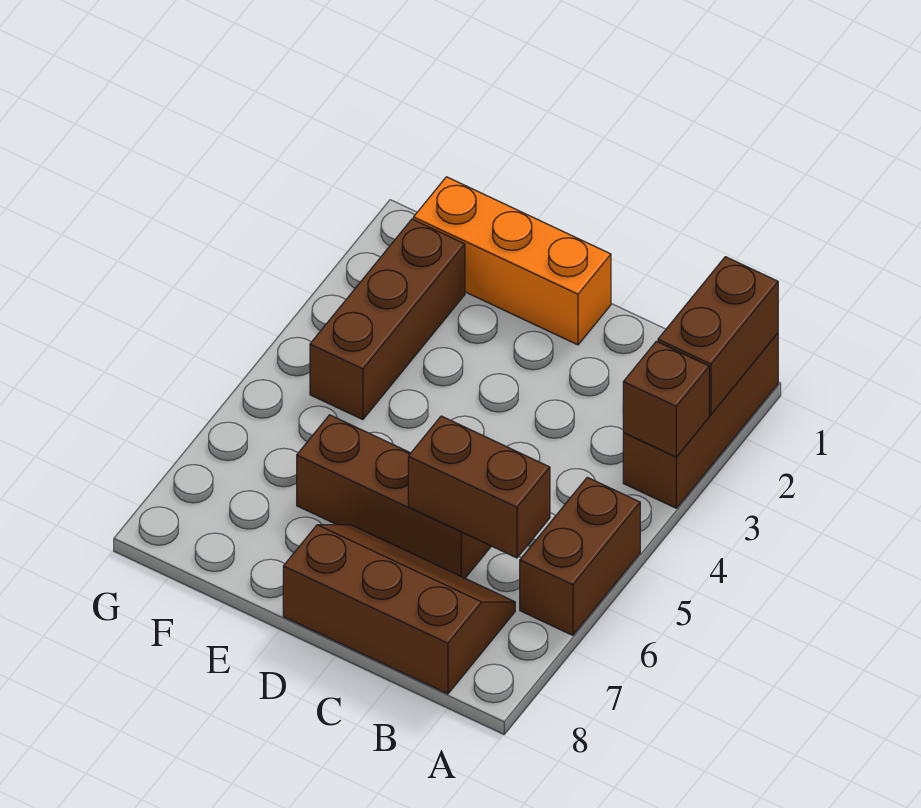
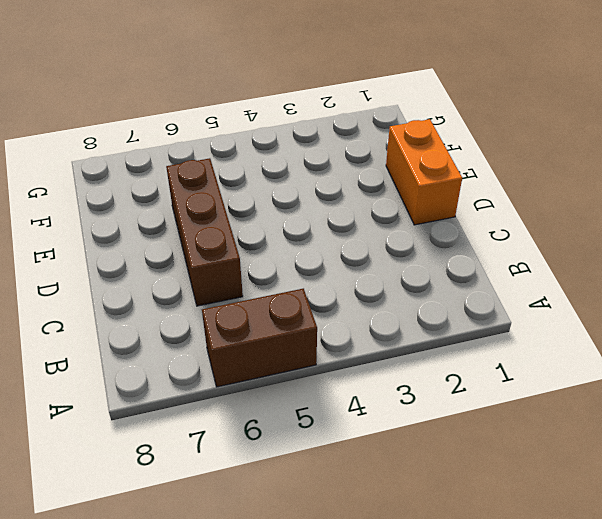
orange brick D1:E1 level 1 -> orange brick D1:F1 level 1
none -> brown brick A1:A3 level 1
none -> brown slope B7:D8 level 1 top 8

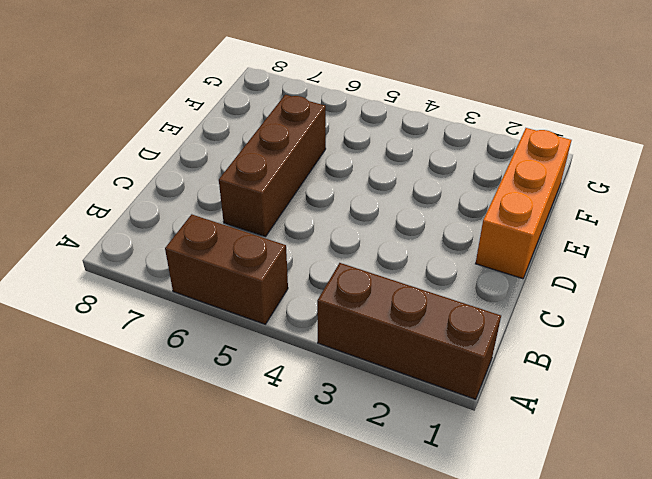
none -> brown slope B7:D8 level 1 top 8
none -> brown brick F2:F4 level 1

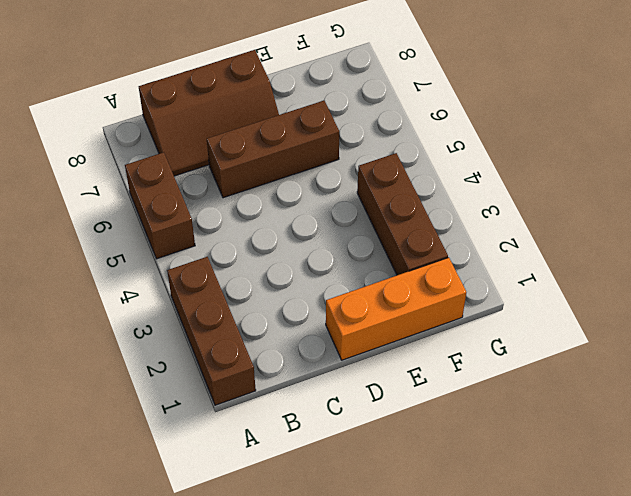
none -> brown brick A1:A2 level 2
none -> brown brick A3 level 2

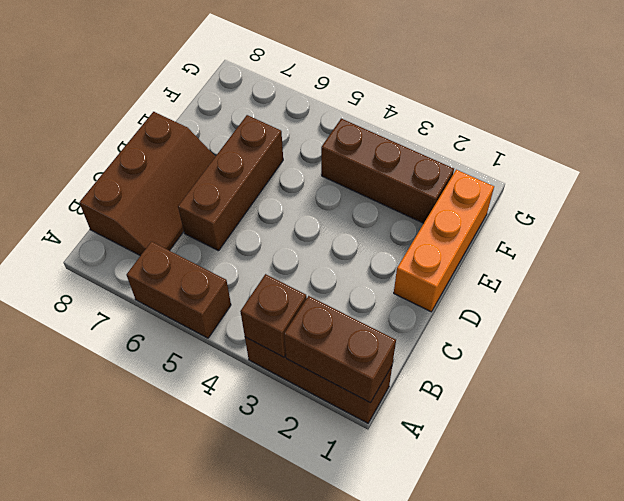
none -> brown brick B6:C6 level 2

